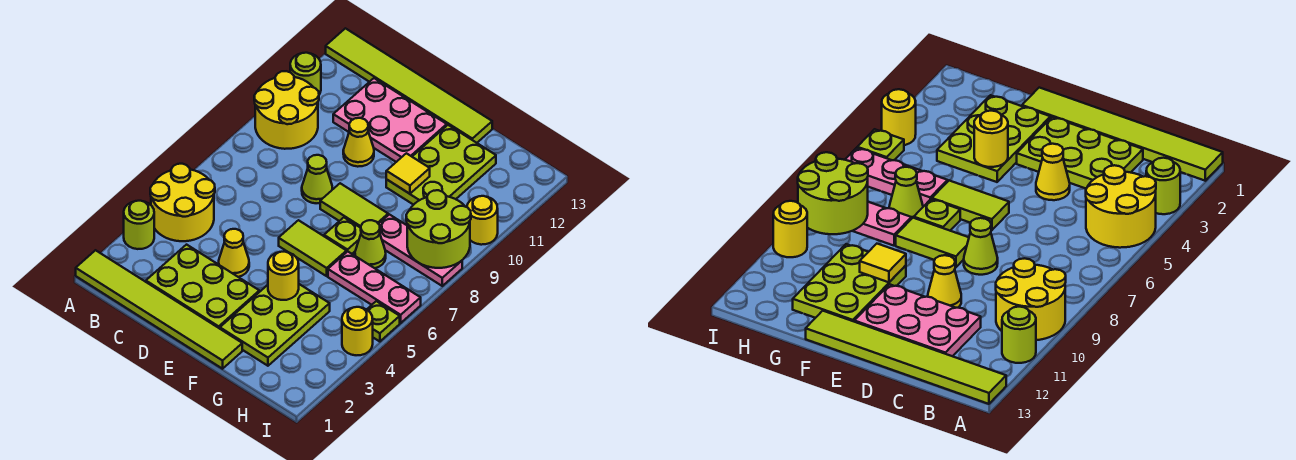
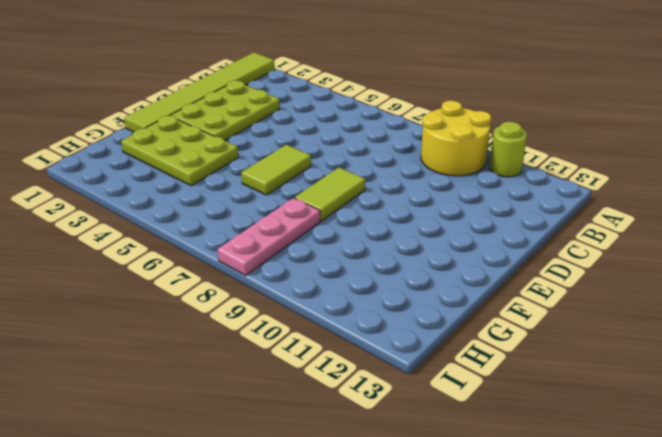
none -> lime round brick A3 level 1
none -> yellow round brick A4:B5 level 1
none -> lime tile A13:F13 level 1

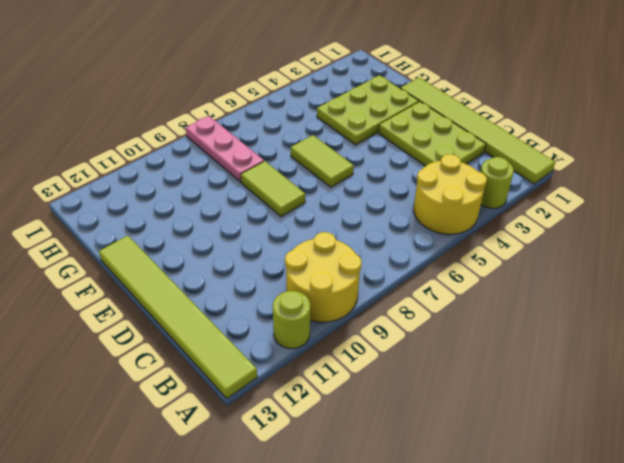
none -> pink plate C11:E12 level 1
none -> yellow cone D4 level 1
none -> lime cone D8 level 1

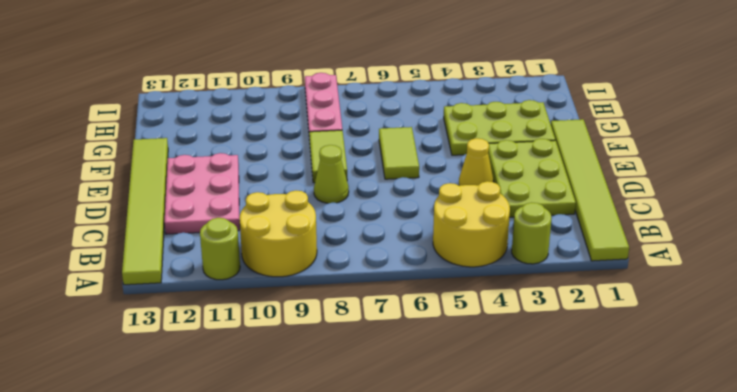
none -> yellow cone D10 level 1
none -> lime plate F7 level 1
none -> lime plate F10:G12 level 1

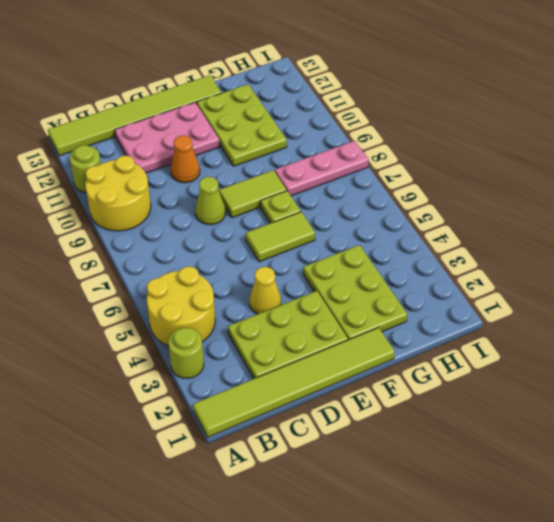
orange cone D10 level 1 -> yellow cone D10 level 1
none -> pink plate G6:I6 level 1
none -> lime cone G7 level 1
none -> yellow round brick I4 level 1

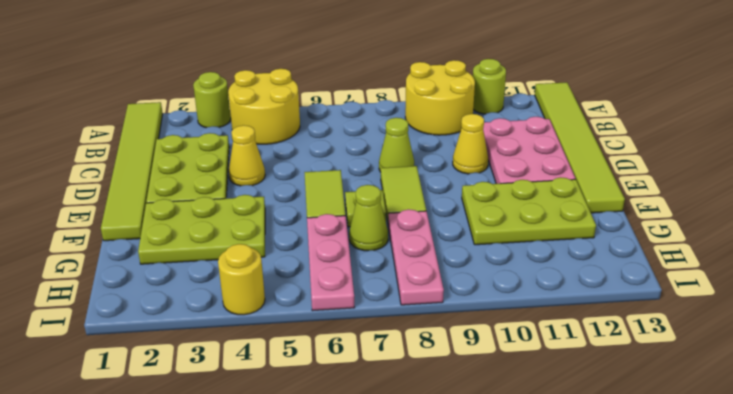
none -> lime plate I5 level 1
none -> yellow round brick I10 level 1
none -> yellow round brick F4 level 2

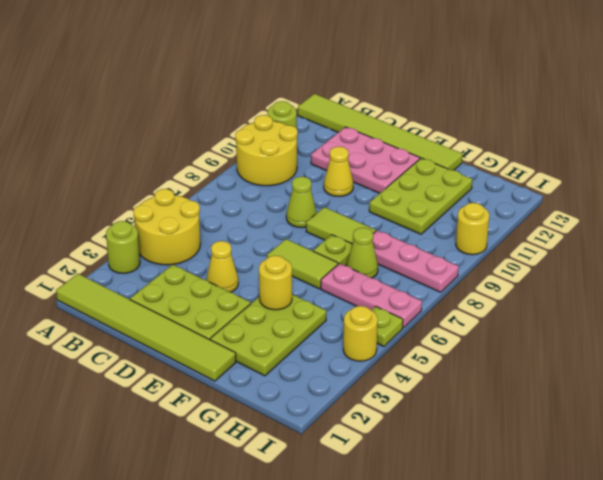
none -> yellow tile F10 level 2
none -> lime round brick H8:I9 level 2

